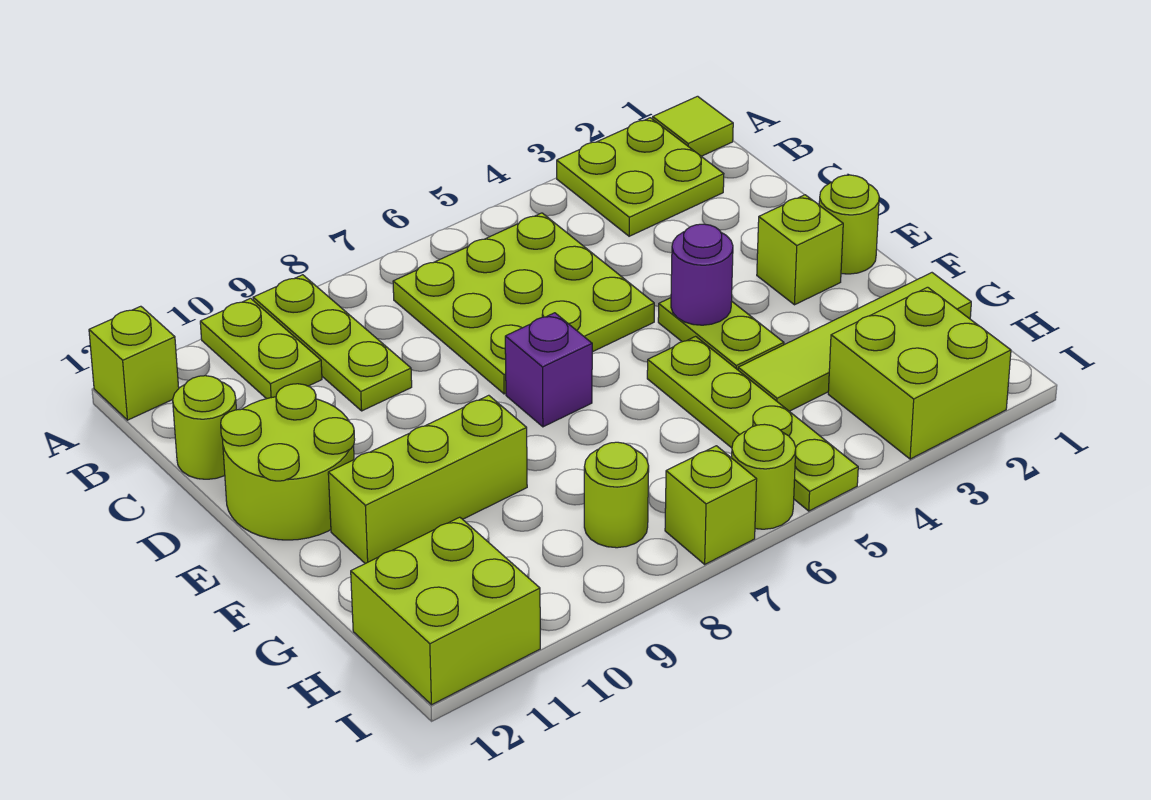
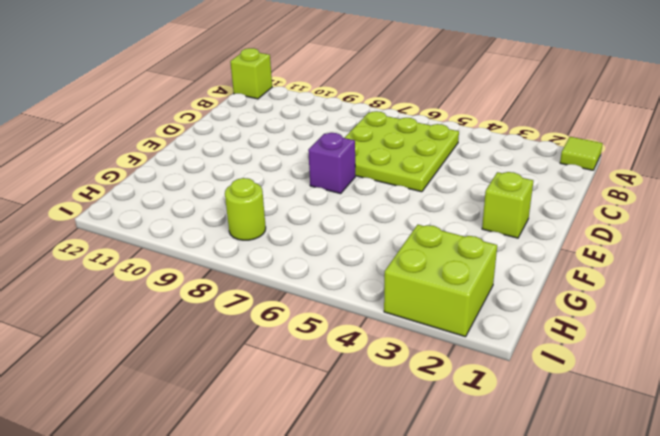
none -> lime plate A2:B3 level 1
none -> lime plate A9:C9 level 1
none -> lime plate A10:B10 level 1

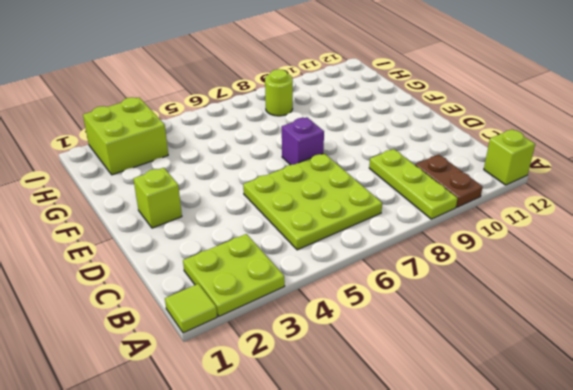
brown plate A10:B10 level 1 -> lime plate A10:B10 level 1
none -> lime round brick C12 level 1
none -> lime round brick D11:E12 level 1
none -> lime round brick E1 level 1

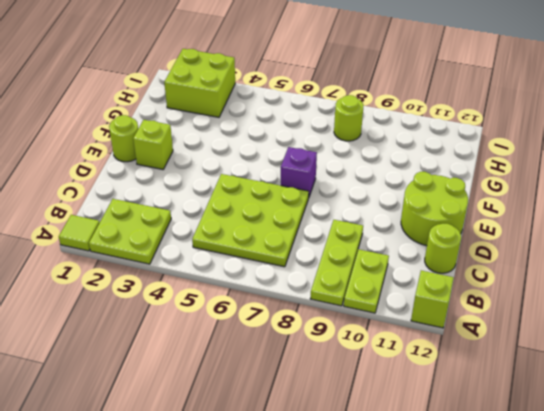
none -> lime plate E4:F4 level 1
none -> lime plate F5:I5 level 1
none -> lime brick F9:F11 level 1

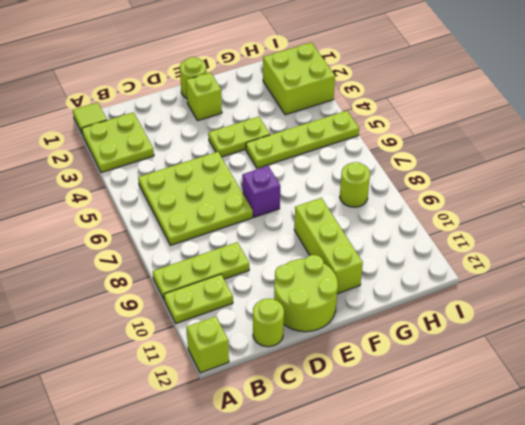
none -> lime tile G1:G4 level 1
none -> lime brick H11:I12 level 1
none -> lime round brick I6 level 1

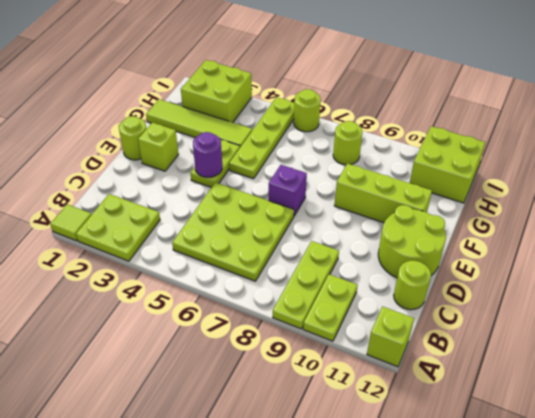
none -> lime brick I7 level 1

